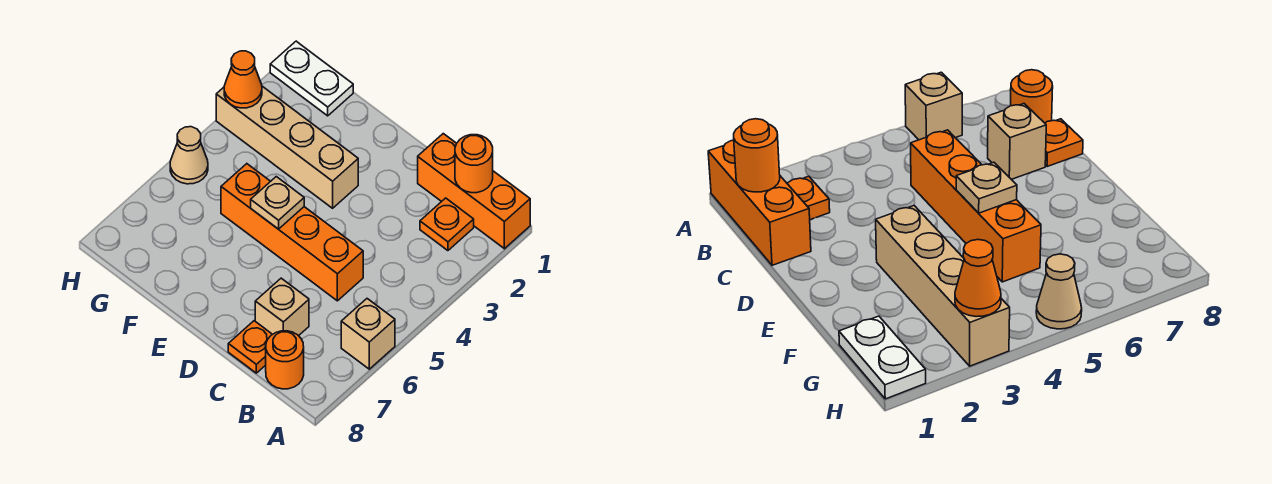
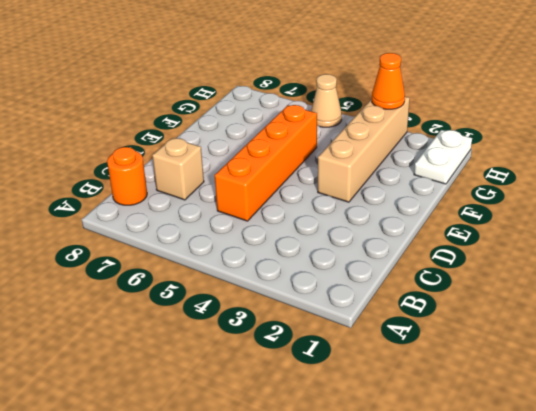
none -> orange brick A1:C1 level 1
none -> tan brick A6 level 1
none -> orange plate B2 level 1

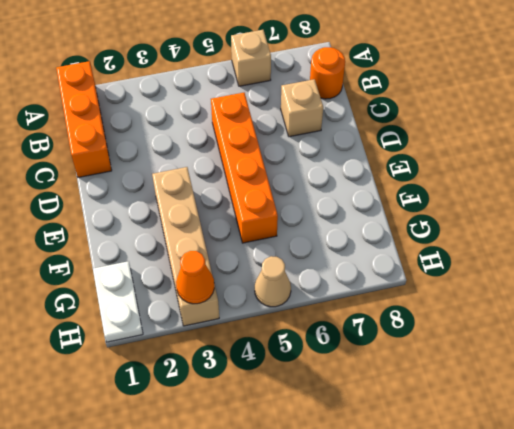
none -> orange plate B2 level 1
none -> orange plate C8 level 1
none -> orange round brick B1 level 2

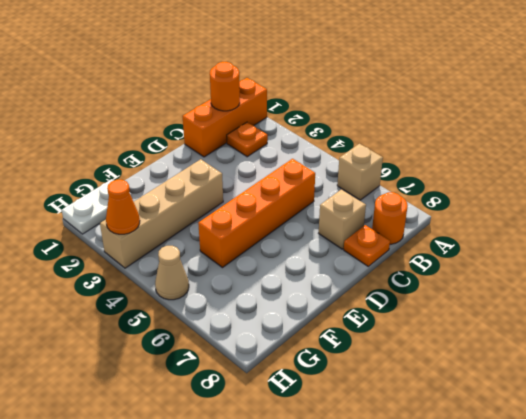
none -> tan plate E5 level 2

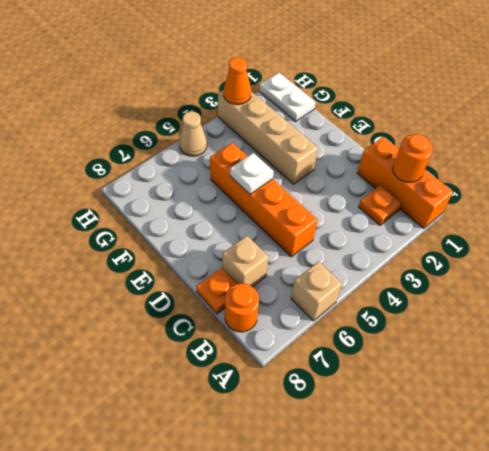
white plate E5 level 2 -> tan plate E5 level 2

